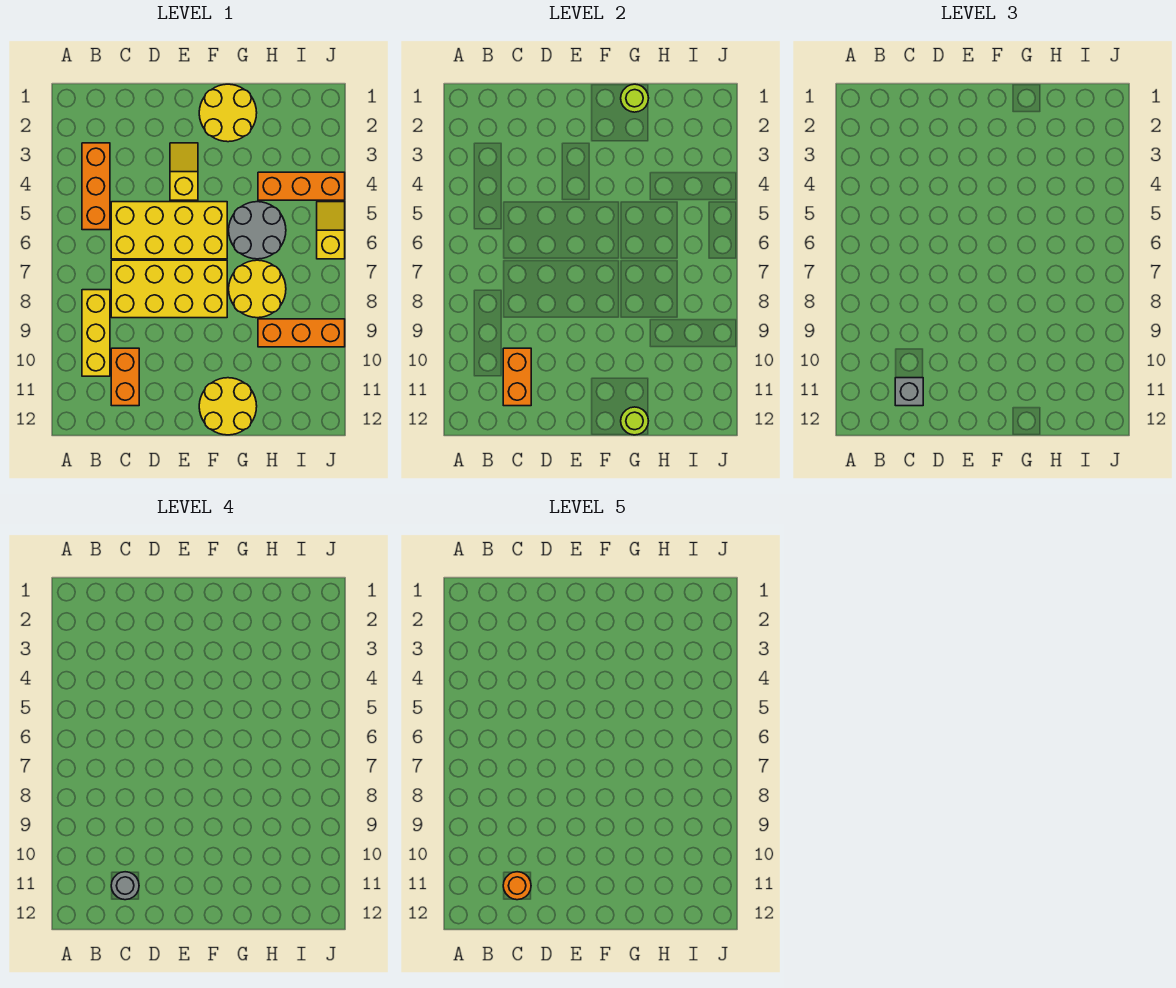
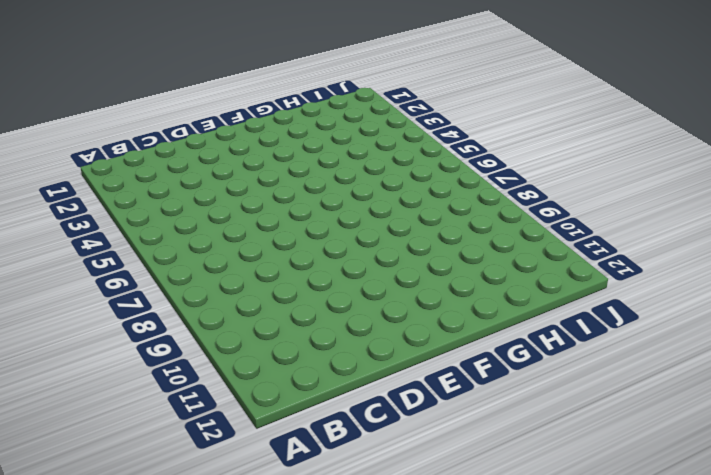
none -> orange brick B3:B5 level 1
none -> yellow brick B8:B10 level 1
none -> yellow brick C5:F6 level 1

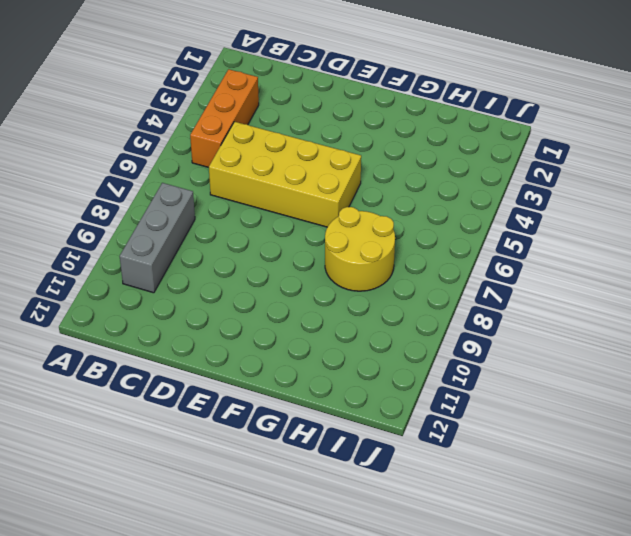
grey brick B8:B10 level 1 -> yellow brick B8:B10 level 1
none -> yellow brick C7:F8 level 1
none -> orange brick C10:C11 level 1
none -> yellow slope E3:E4 level 1 top 4

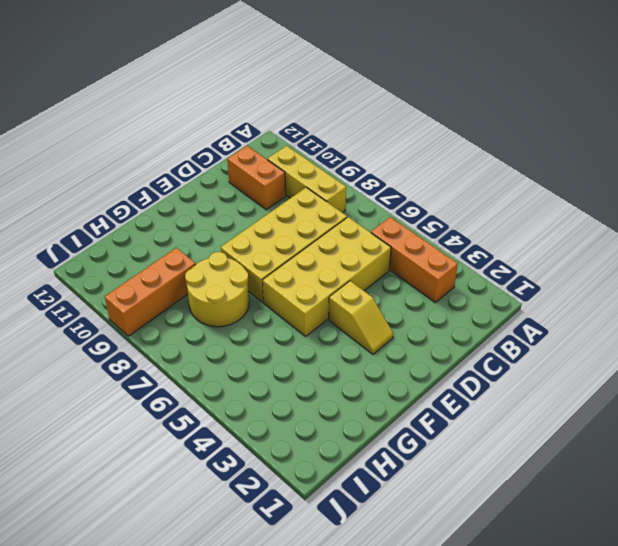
none -> yellow round brick F1:G2 level 1
none -> yellow round brick F11:G12 level 1
none -> grey round brick G5:H6 level 1

